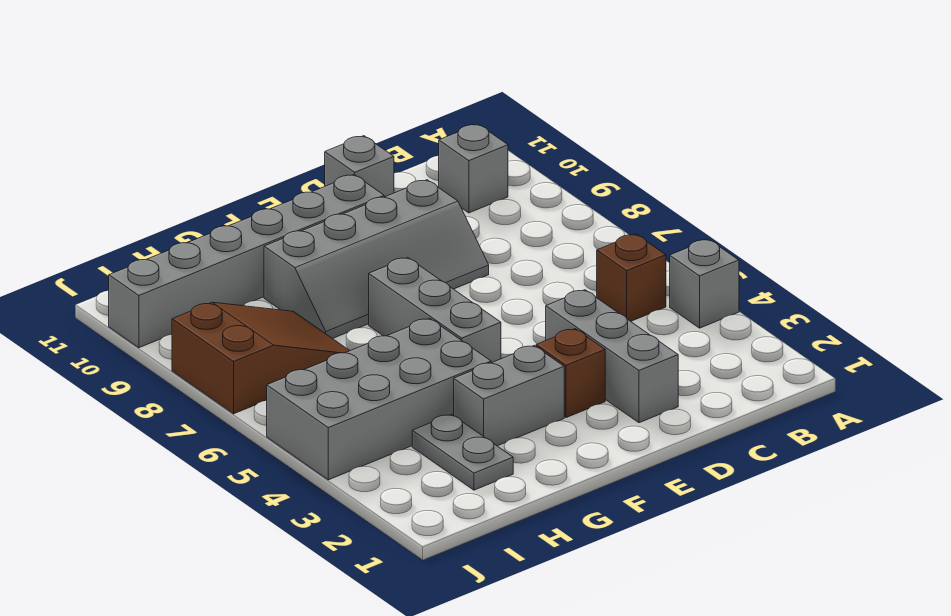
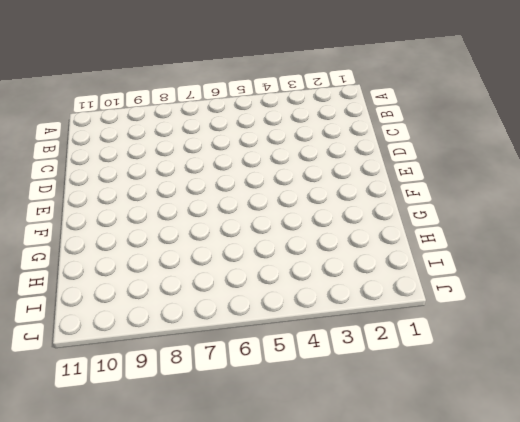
none -> grey brick A4 level 1
none -> brown brick B5 level 1
none -> grey brick B10 level 1

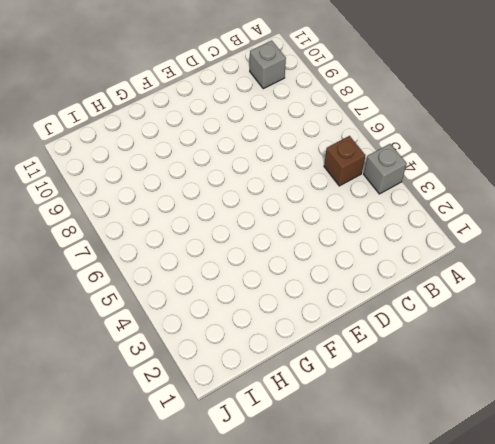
none -> grey brick D2:D4 level 1
none -> grey slope D8:G9 level 1 top 9
none -> grey brick D11 level 1

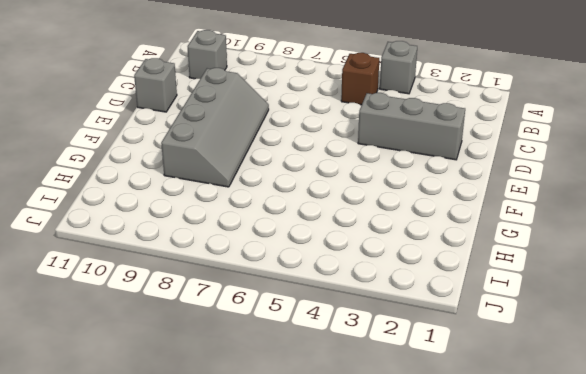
none -> brown brick E3 level 1
none -> grey brick E10:J10 level 1
none -> grey brick F3:G3 level 1

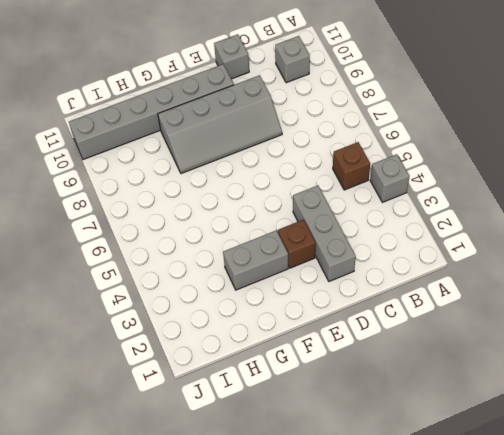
none -> grey brick F5:F7 level 1
none -> grey brick G4:J5 level 1
none -> grey plate H2:H3 level 1

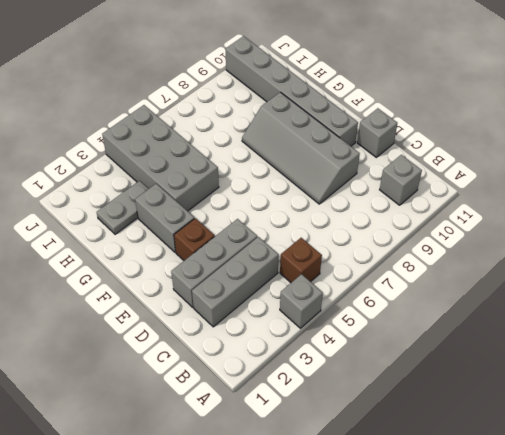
grey brick C2:C4 level 1 -> grey brick F5:F7 level 1
none -> brown slope H7:J8 level 1 top J

